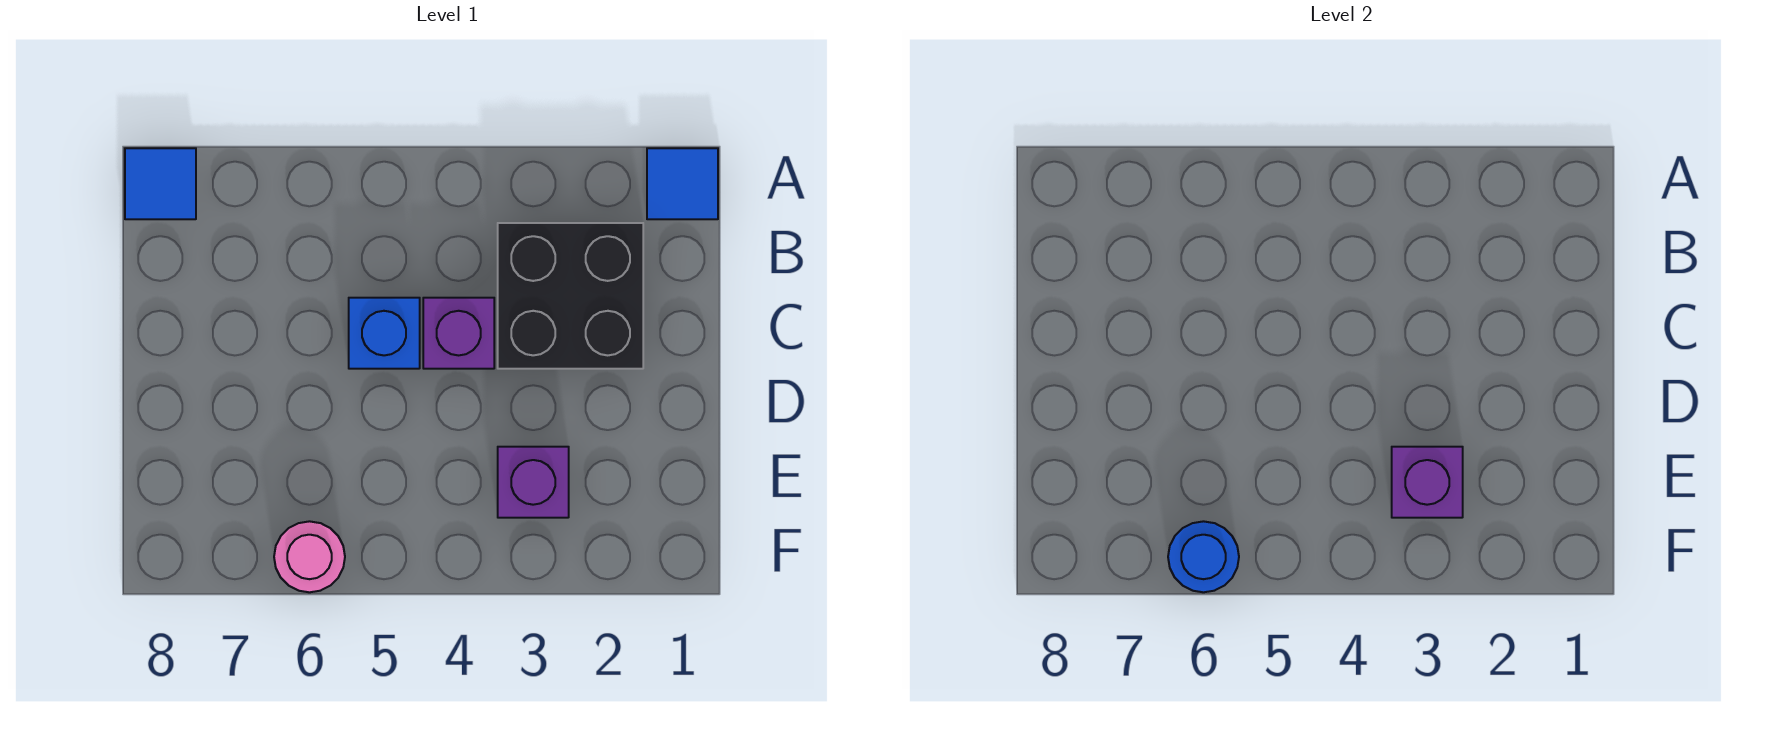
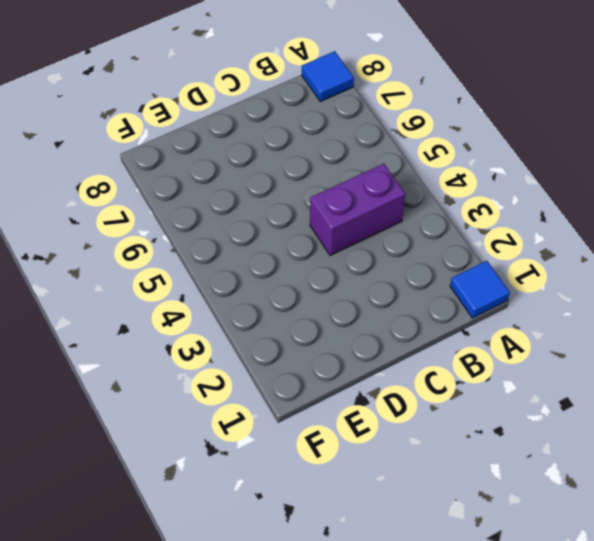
purple brick B4:C4 level 1 -> purple brick C4 level 1
none -> black brick B2:C3 level 1
none -> blue brick C5 level 1

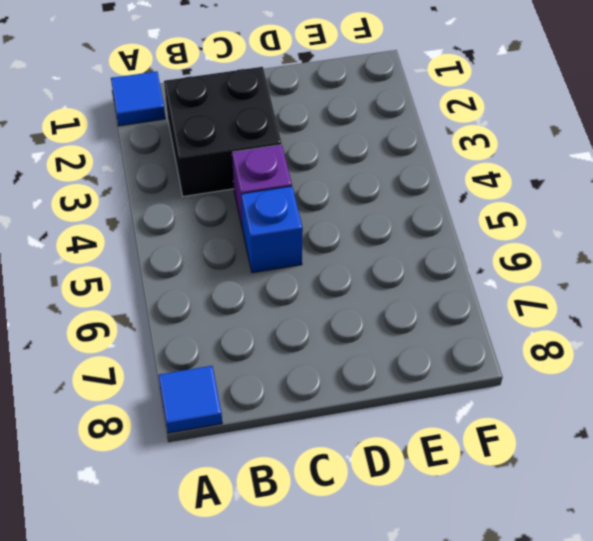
none -> purple brick E3 level 1
none -> pink round brick F6 level 1

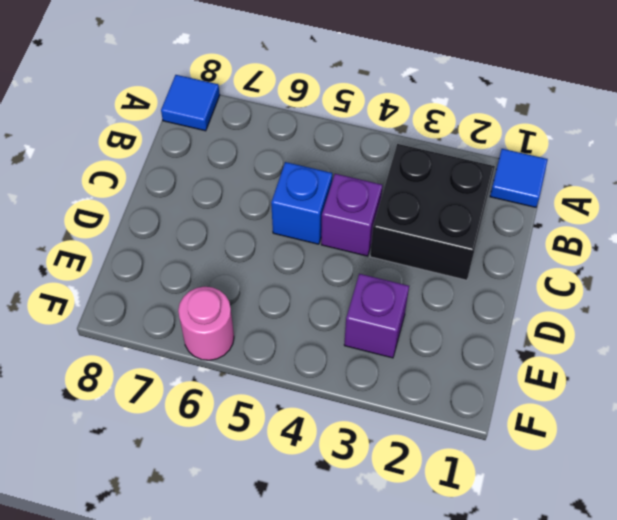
none -> purple brick E3 level 2
none -> blue round brick F6 level 2

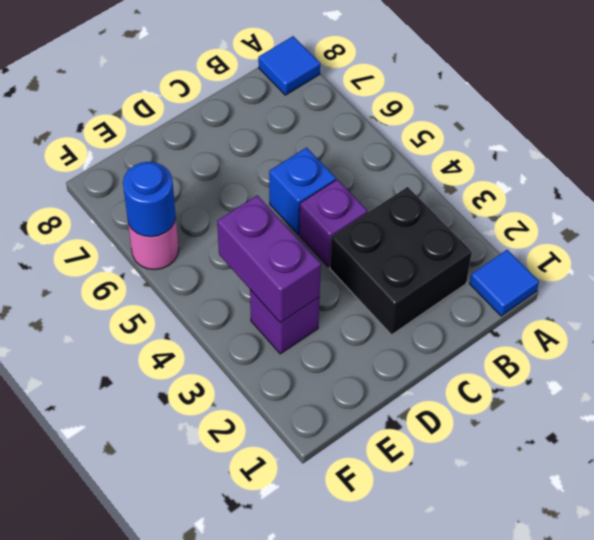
purple brick E3:E4 level 2 -> purple brick E3 level 2

